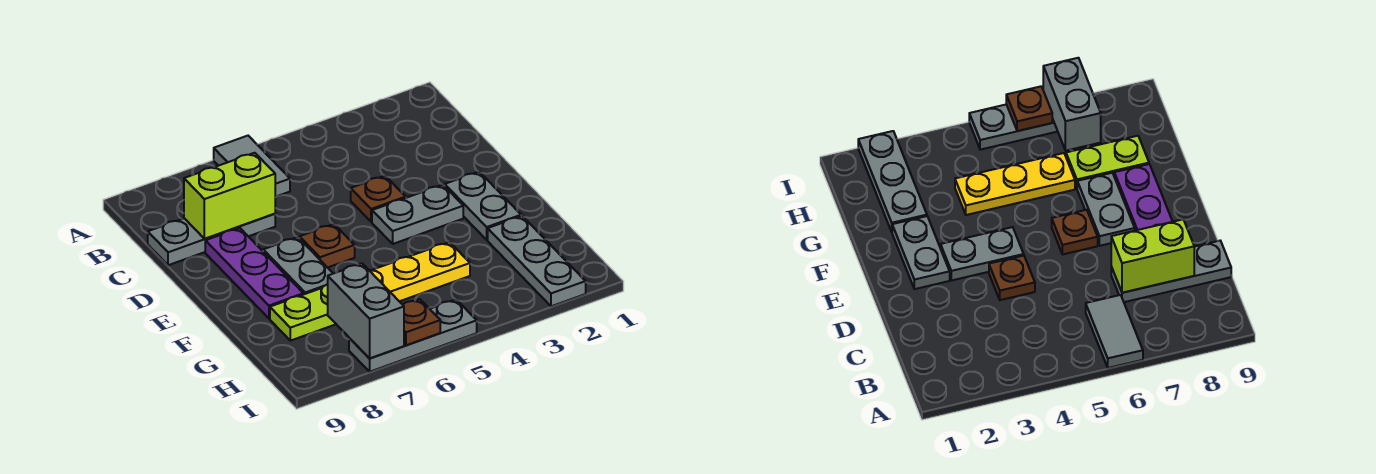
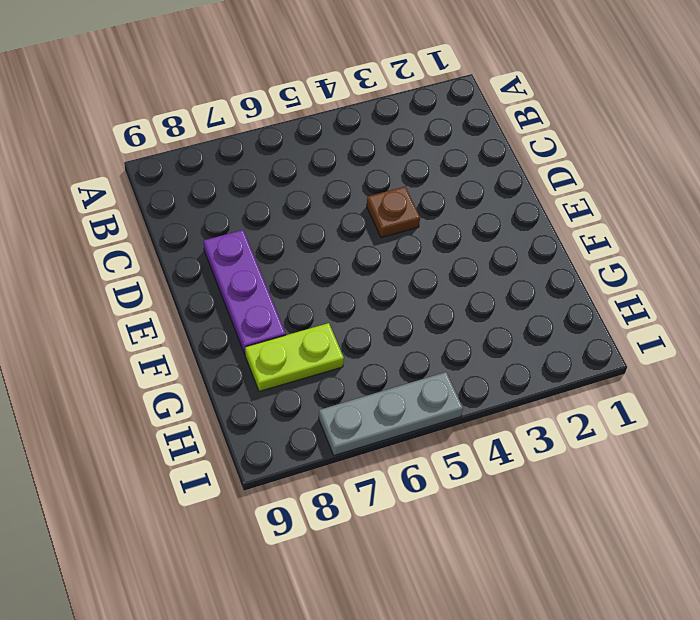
none -> grey tile A6:B6 level 1
none -> grey plate C7:C9 level 1
none -> grey plate E2:F2 level 1

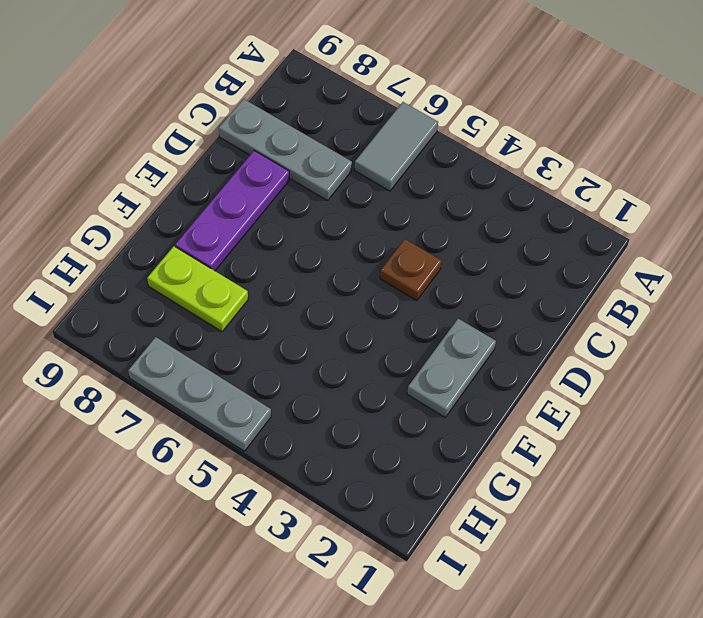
none -> grey plate E3:E4 level 1
none -> brown plate E6 level 1
none -> grey plate E7:F7 level 1

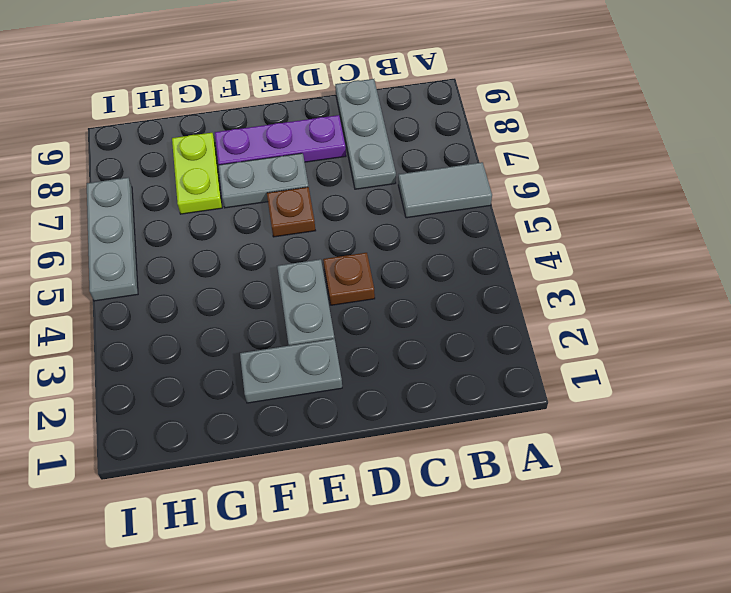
none -> grey plate G2:I2 level 1
none -> yellow plate G4:G6 level 1
none -> lime brick C7:C8 level 2

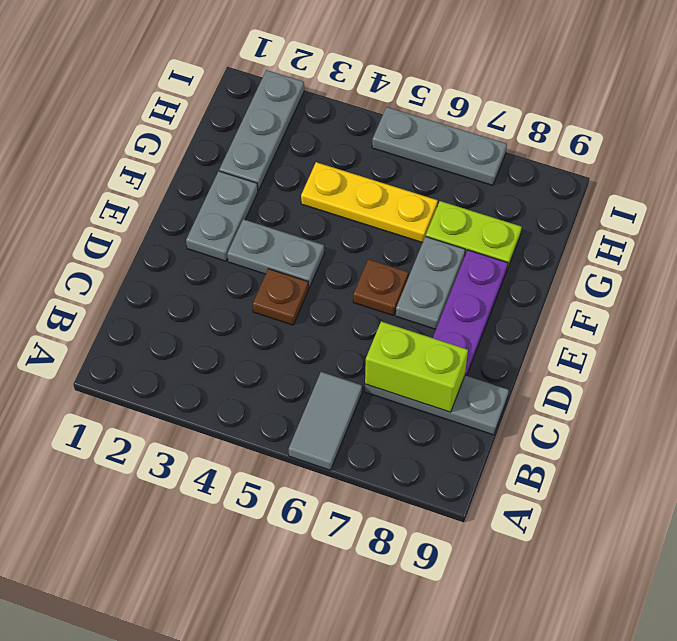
none -> grey brick H7:I7 level 2
none -> brown plate I6 level 2

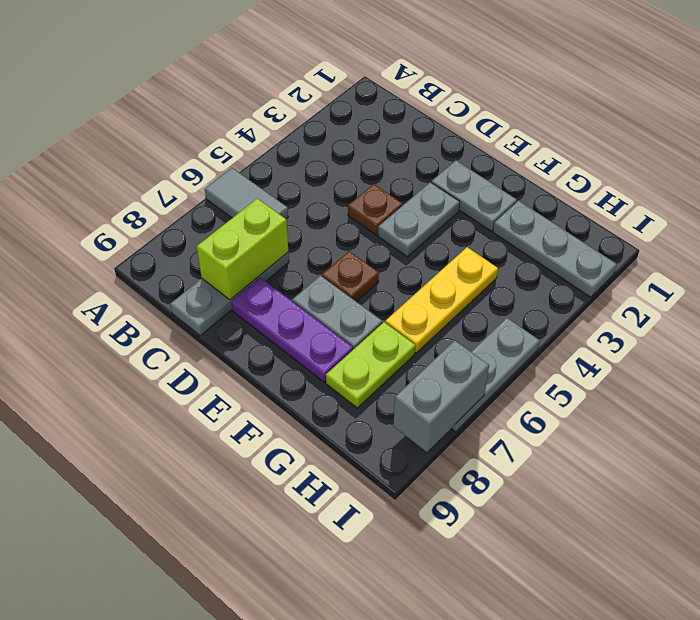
grey brick I7:I8 level 2 -> grey brick H7:I7 level 2
none -> brown plate I6 level 2

